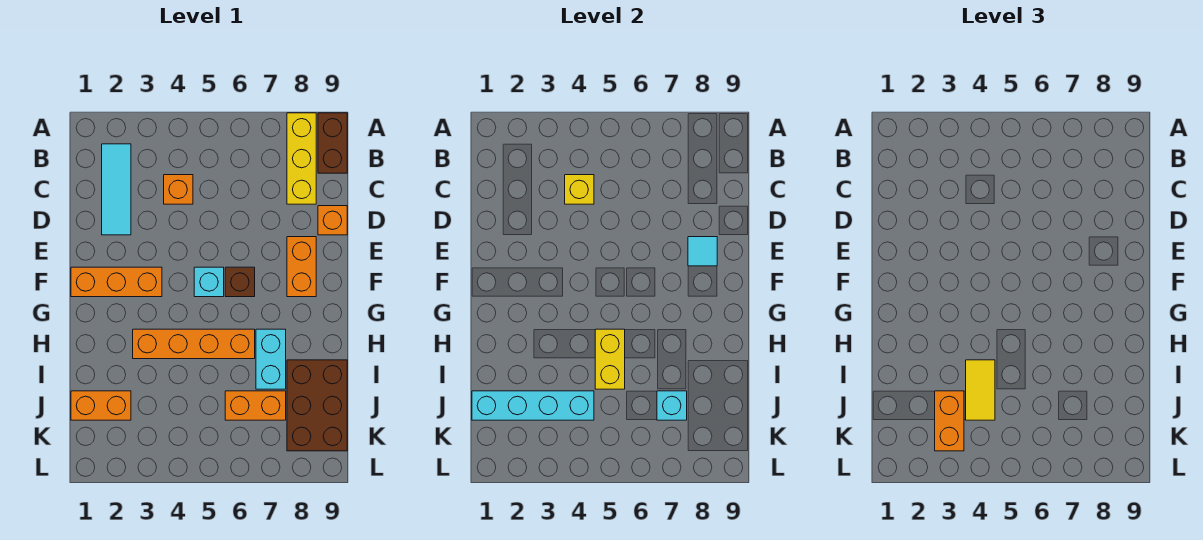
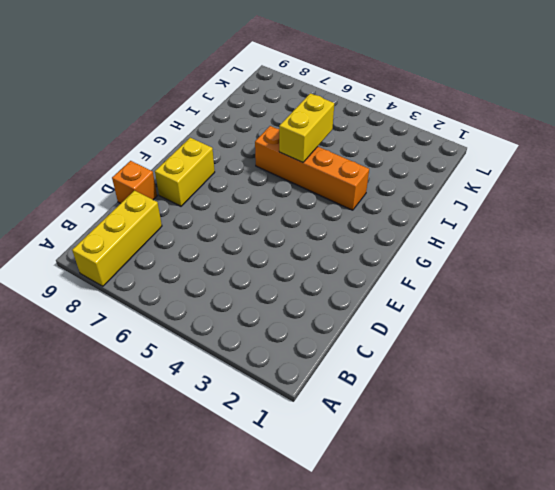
yellow brick E8:F8 level 1 -> orange brick E8:F8 level 1
none -> brown brick A9:B9 level 1
none -> cyan tile B2:D2 level 1
none -> orange brick C4 level 1

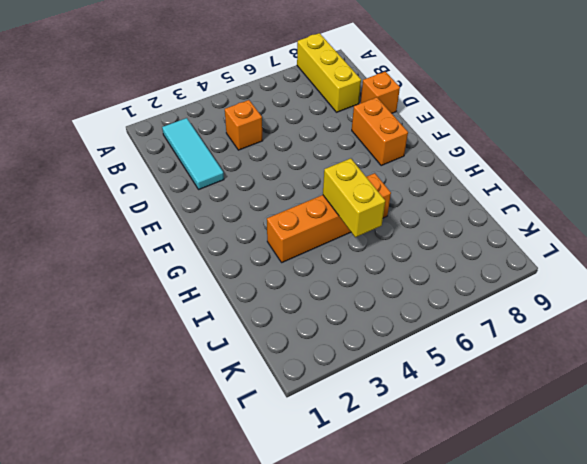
none -> brown brick A9:B9 level 1
none -> orange brick F1:F3 level 1
none -> cyan brick F5 level 1

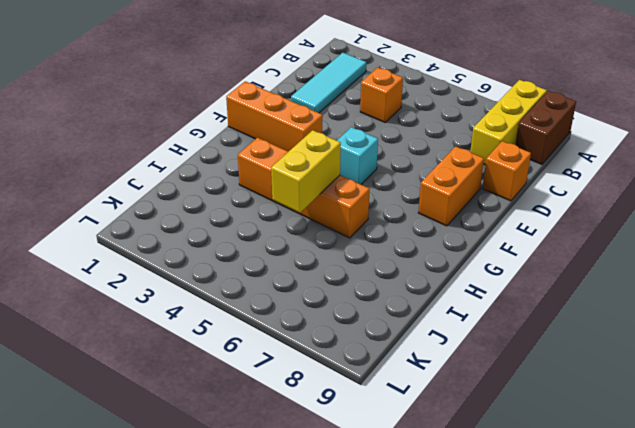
none -> brown brick F6 level 1
none -> cyan brick H7:I7 level 1
none -> brown brick I8:K9 level 1

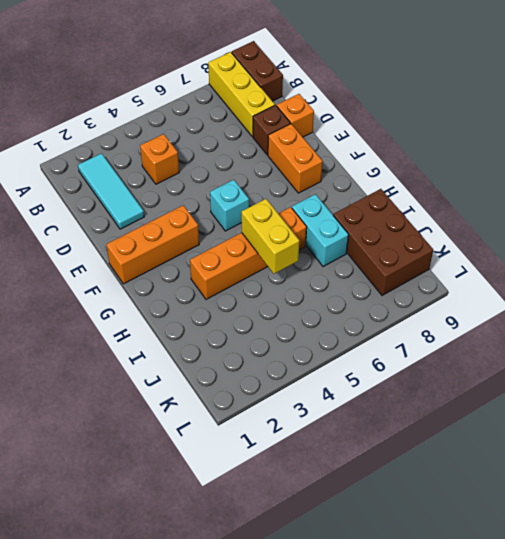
brown brick D8 level 1 -> brown brick F6 level 1
none -> orange brick J1:J2 level 1
none -> orange brick J6:J7 level 1
none -> yellow brick C4 level 2

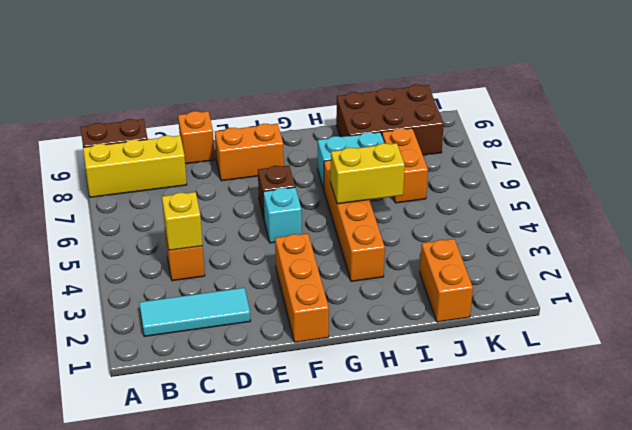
none -> cyan tile E8 level 2
none -> cyan brick J1:J4 level 2
none -> cyan brick J7 level 2

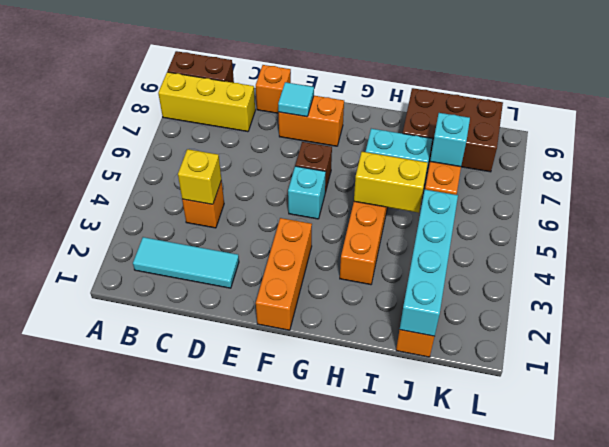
none -> yellow tile I4:J4 level 3
none -> orange brick J3:K3 level 3

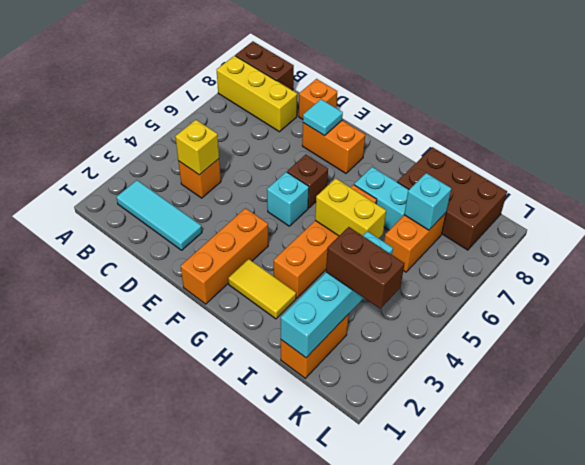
yellow tile G2:H2 level 1 -> yellow tile I4:J4 level 3
brown brick J3:K3 level 3 -> orange brick J3:K3 level 3

